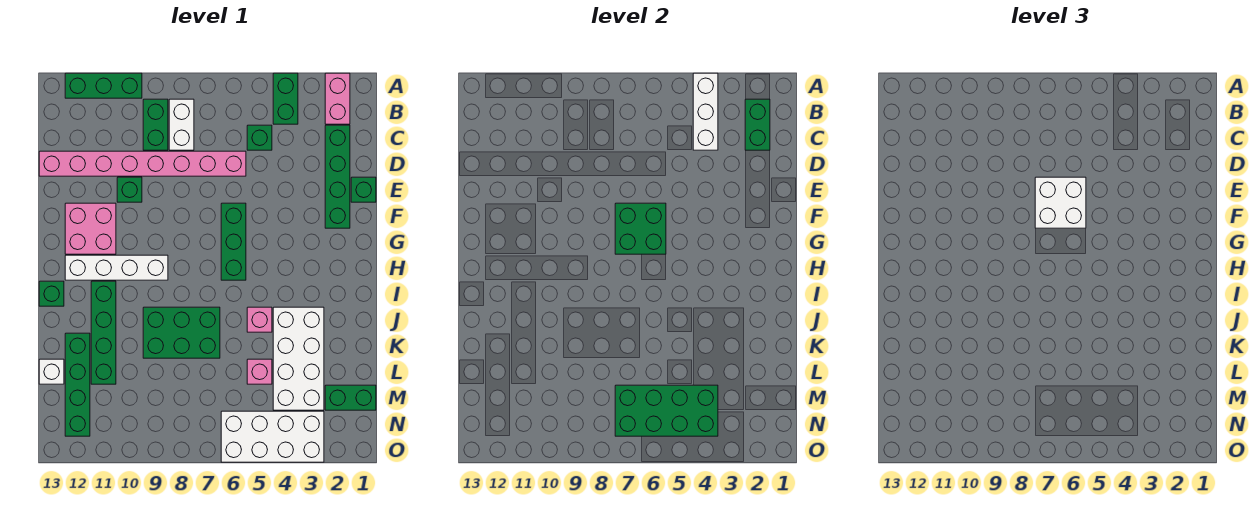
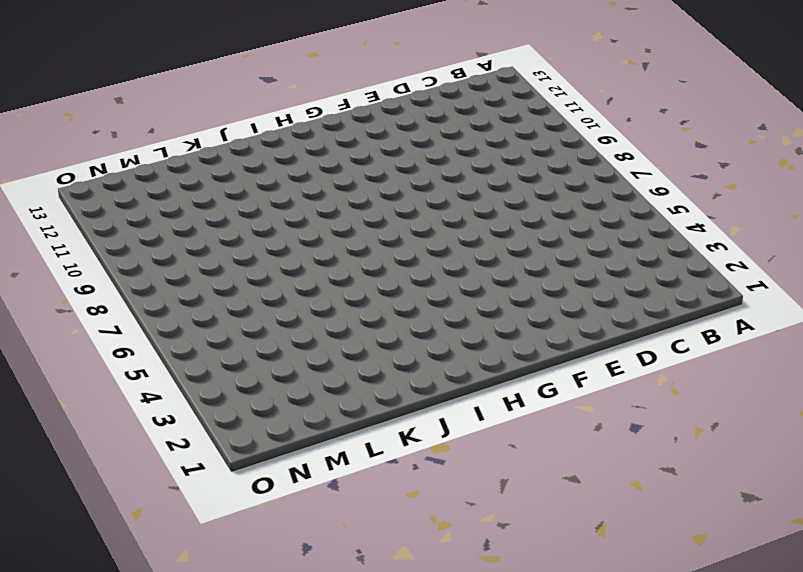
none -> pink brick A2:B2 level 1
none -> green brick A4:B4 level 1
none -> green brick A10:A12 level 1

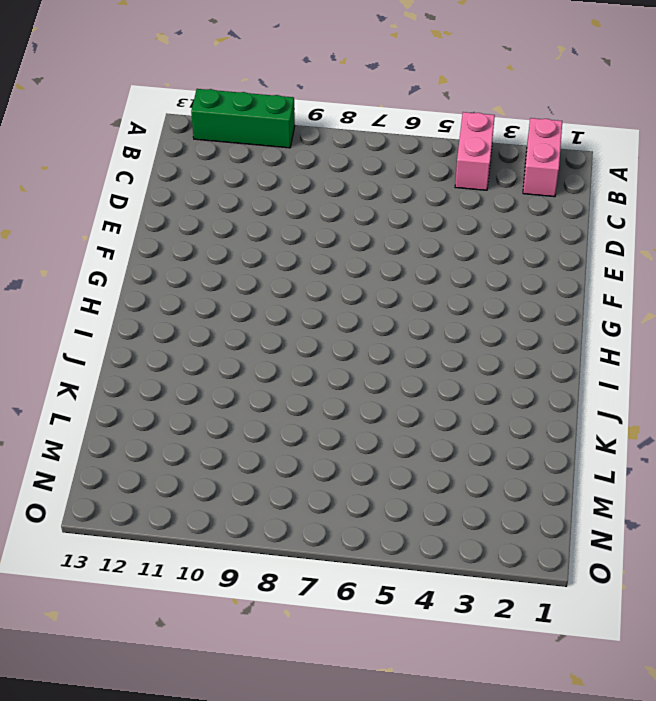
pink brick A4:B4 level 1 -> green brick A4:B4 level 1
none -> white brick B8:C8 level 1
none -> green brick B9:C9 level 1
none -> green brick C2:F2 level 1

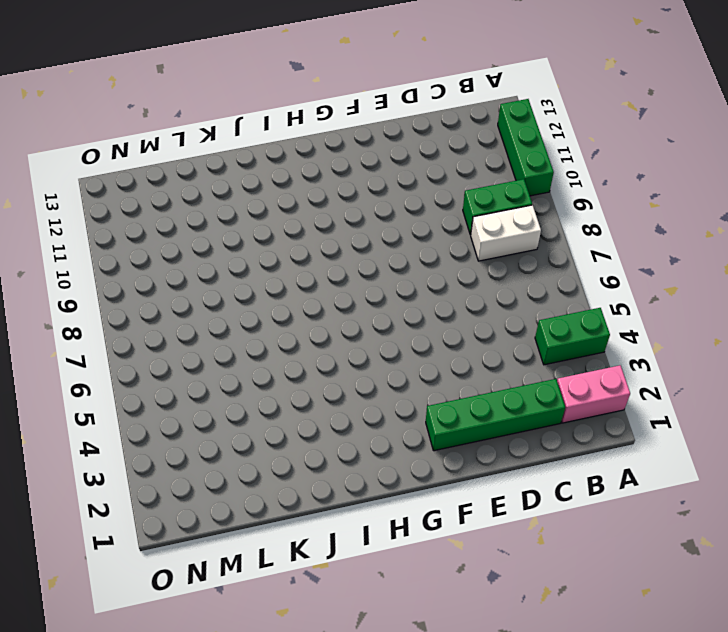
none -> green brick C5 level 1
none -> pink brick D6:D13 level 1
none -> green brick E1 level 1

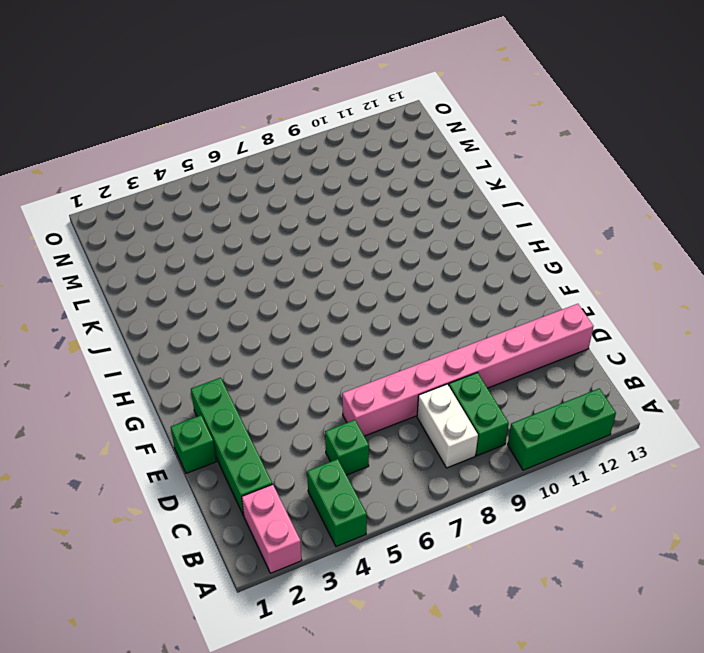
none -> green brick E10 level 1
none -> green brick F6:H6 level 1
none -> pink brick F11:G12 level 1

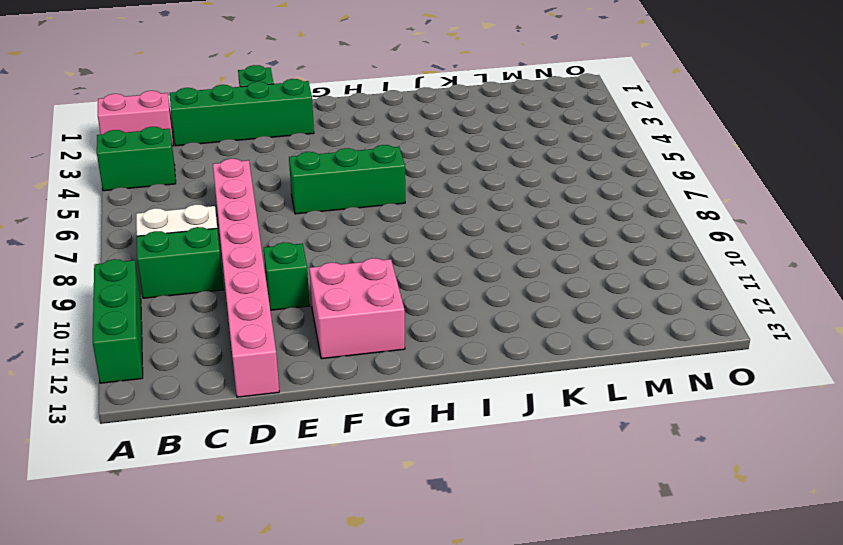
none -> green brick C5 level 1
none -> white brick H9:H12 level 1
none -> green brick I11:L11 level 1

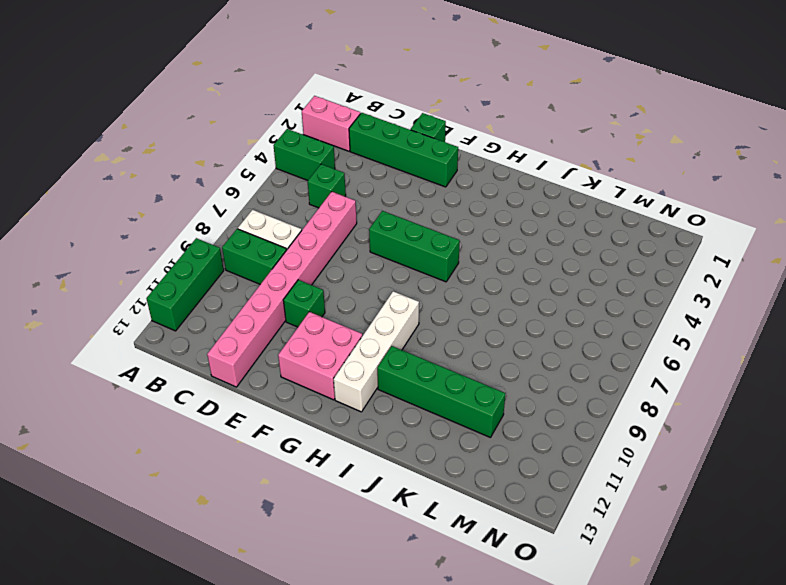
none -> green brick I13 level 1
none -> white brick J3:M4 level 1
none -> pink brick J5 level 1

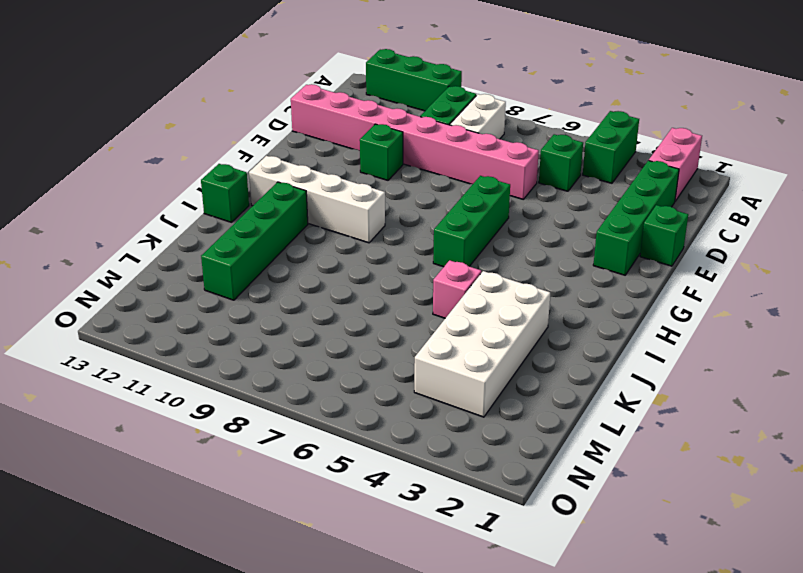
none -> pink brick F11:G12 level 1
none -> green brick J7:K9 level 1
none -> green brick K12:N12 level 1

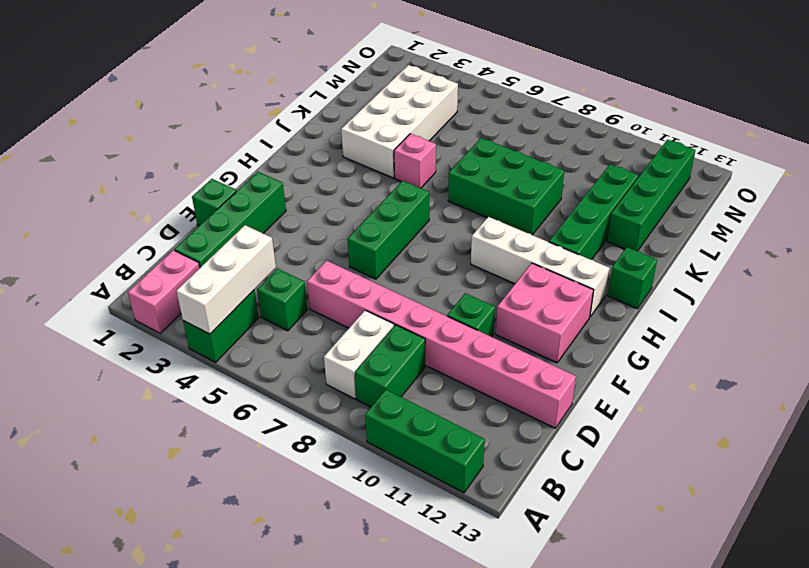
none -> pink brick L5 level 1
none -> white brick L13 level 1
none -> green brick M1:M2 level 1

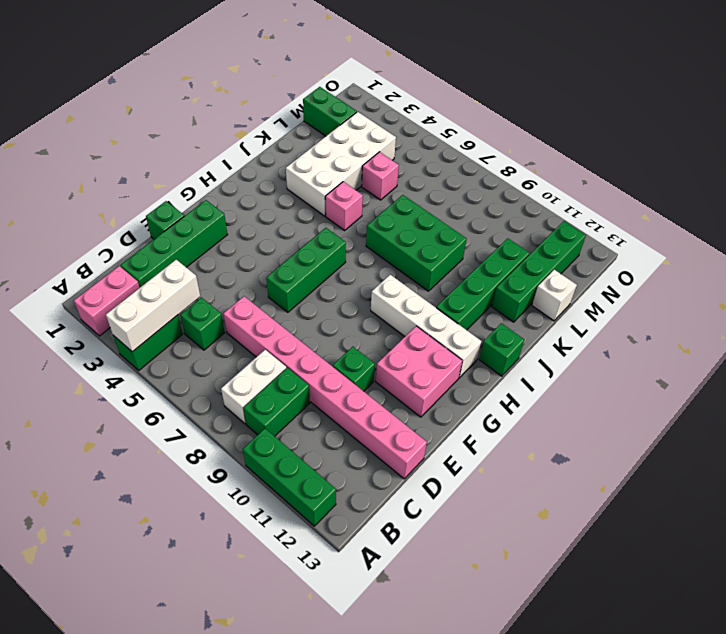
none -> white brick N3:O6 level 1
none -> green brick B2:C2 level 2
none -> green brick F6:G7 level 2

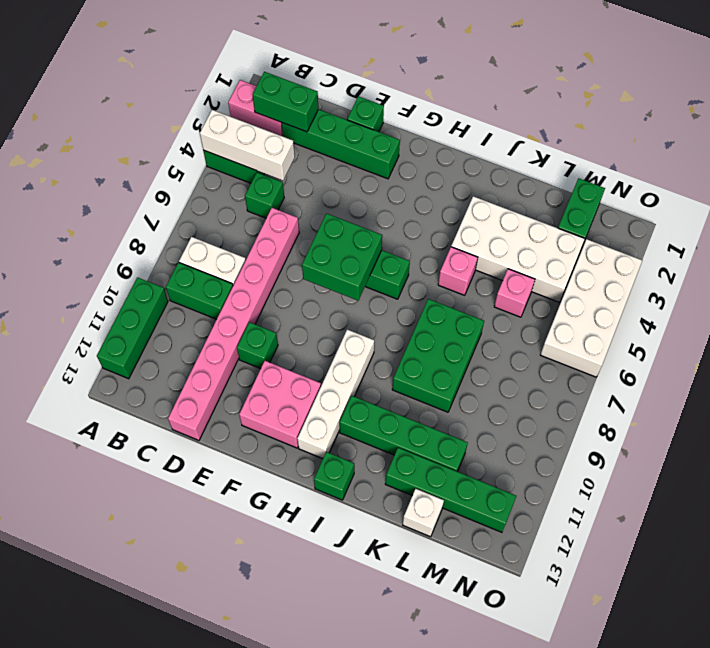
none -> green brick M4:N7 level 2
none -> white brick E6:F7 level 3

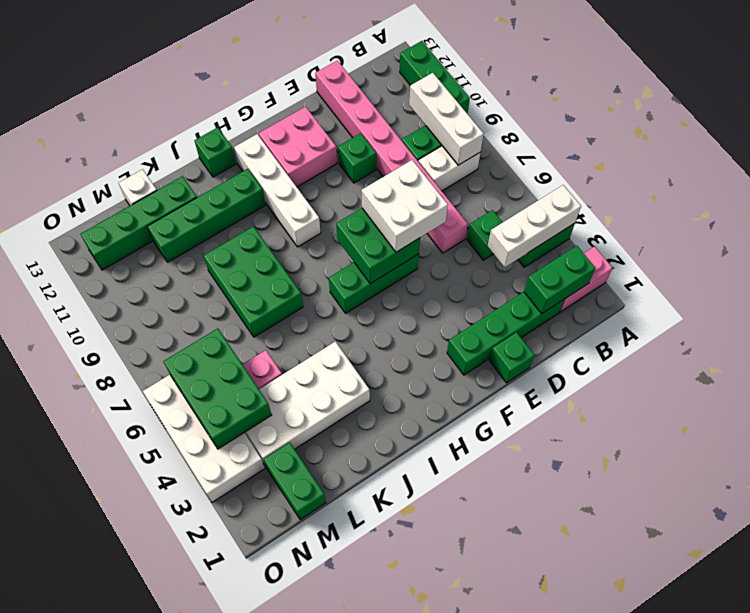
white brick B8:B10 level 2 -> none
green brick M4:N6 level 2 -> green brick M4:N7 level 2
none -> pink brick J5 level 1

